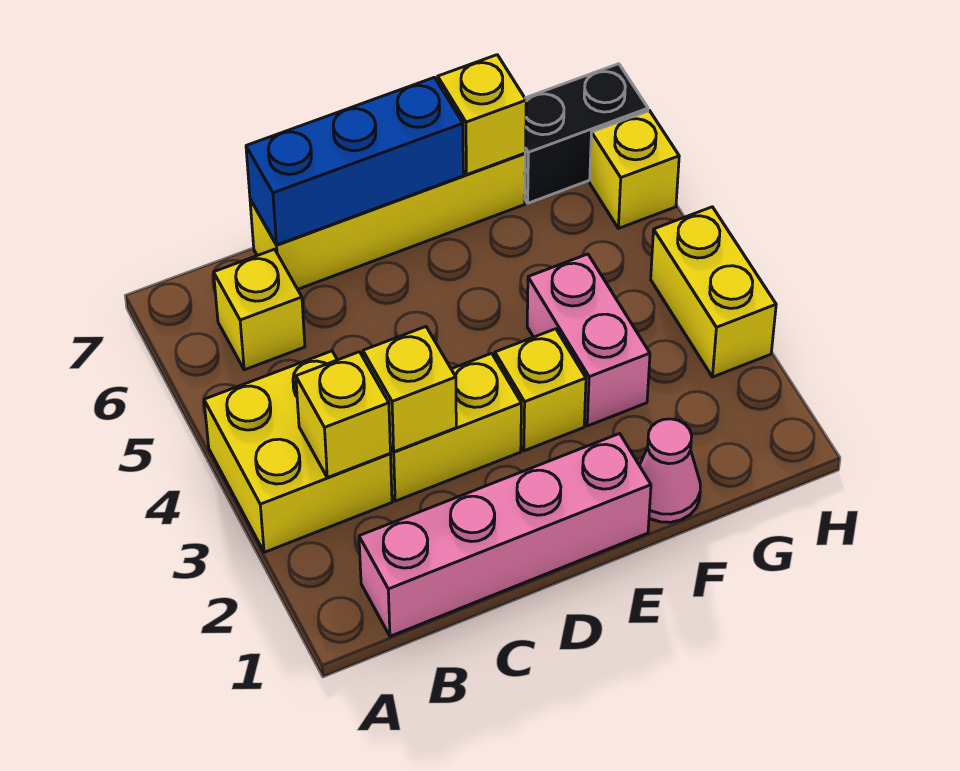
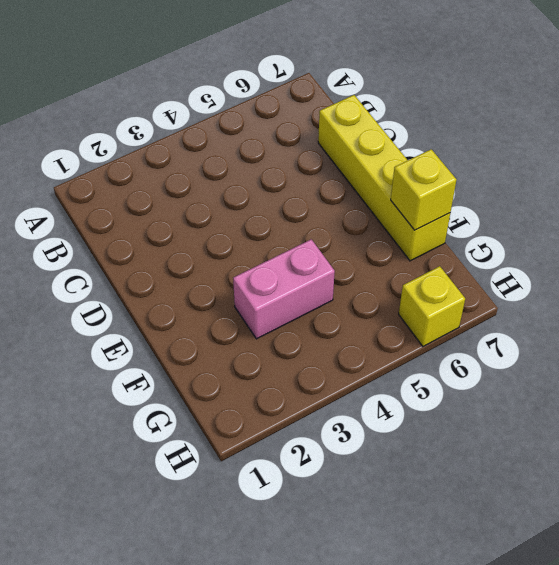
none -> yellow brick A3:B4 level 1
none -> pink brick B1:E1 level 1
none -> yellow brick B6 level 1

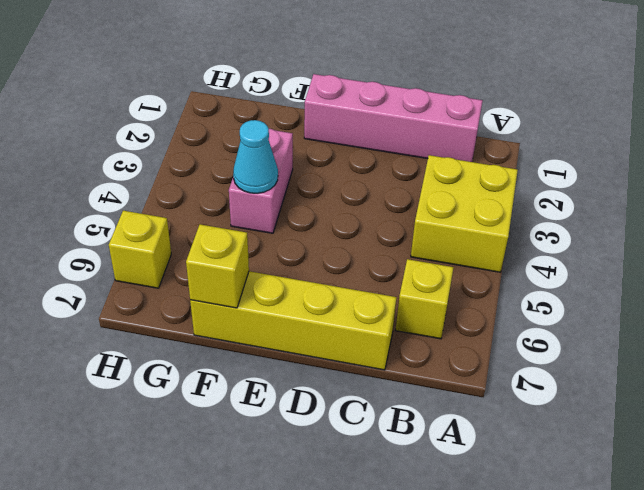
cyan cone F4 level 2 -> none
none -> yellow brick C3:D3 level 1
none -> yellow brick E3 level 1
none -> pink cone F1 level 1

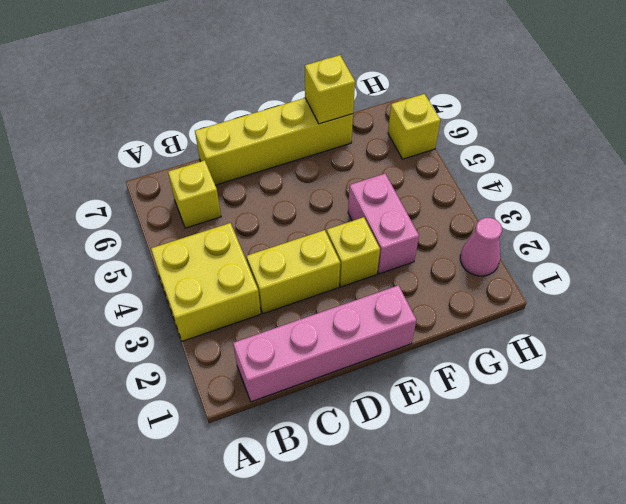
pink cone H2 level 1 -> pink cone F1 level 1
none -> black brick G7:H7 level 1
none -> yellow brick H3:H4 level 1
none -> yellow brick B3 level 2

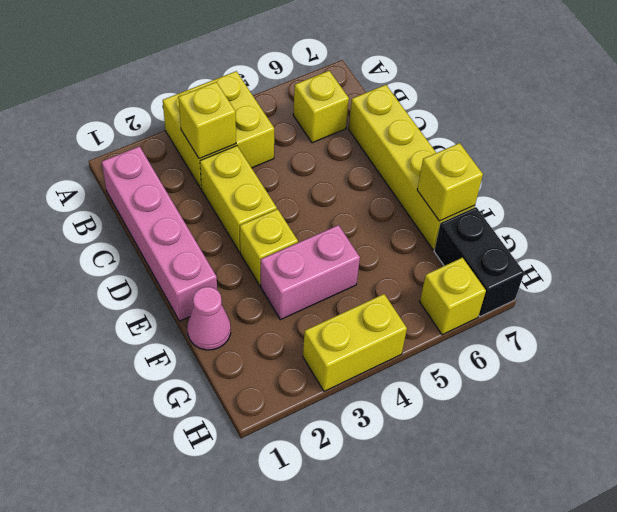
none -> yellow brick C3 level 2
none -> blue brick C7:E7 level 2

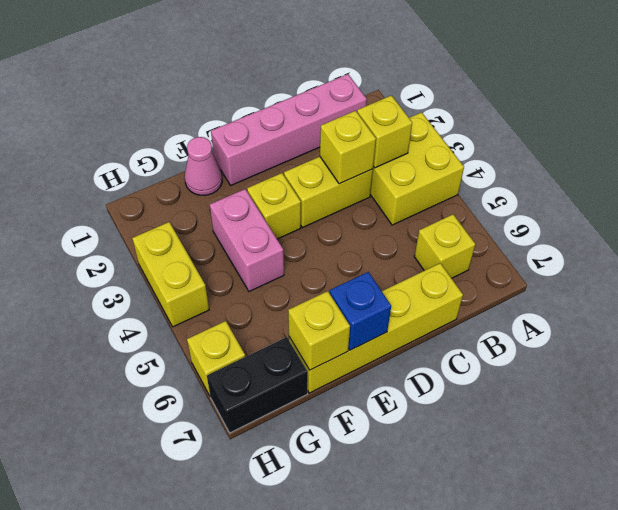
blue brick E7 level 2 -> blue brick C7:E7 level 2

